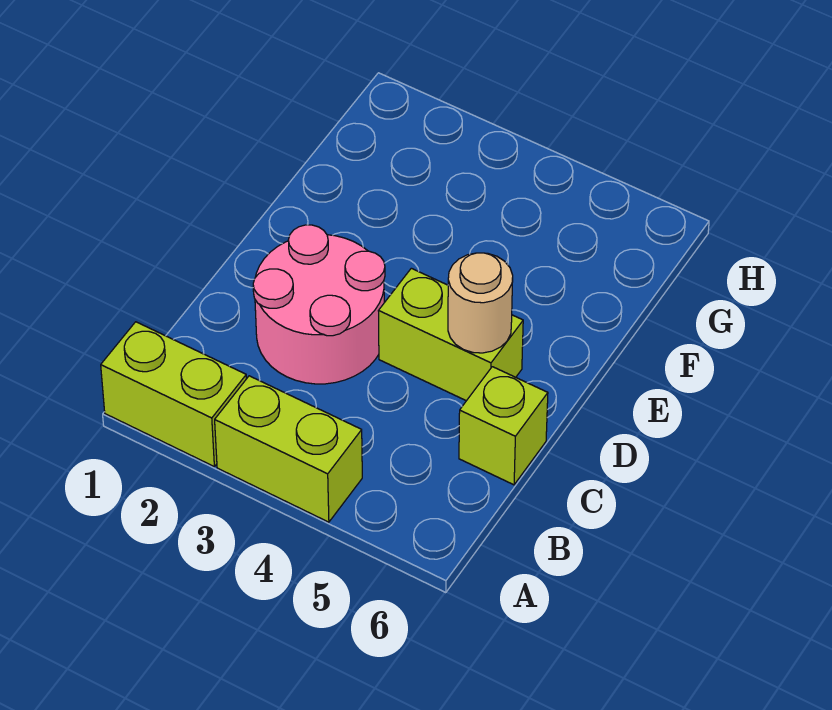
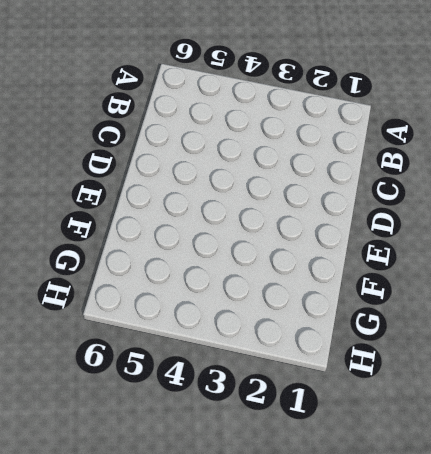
none -> lime brick A1:A2 level 1
none -> lime brick A3:A4 level 1

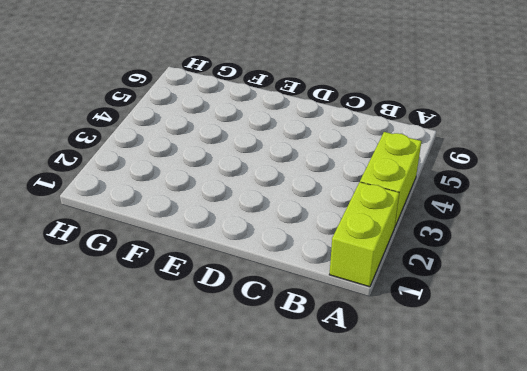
none -> pink round brick C2:D3 level 1
none -> lime brick C6 level 1

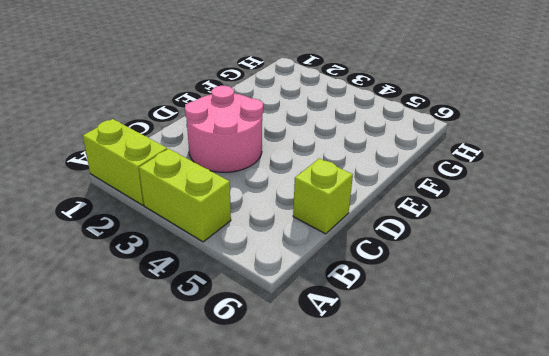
none -> lime brick D4:D5 level 1
none -> tan round brick D5 level 2

